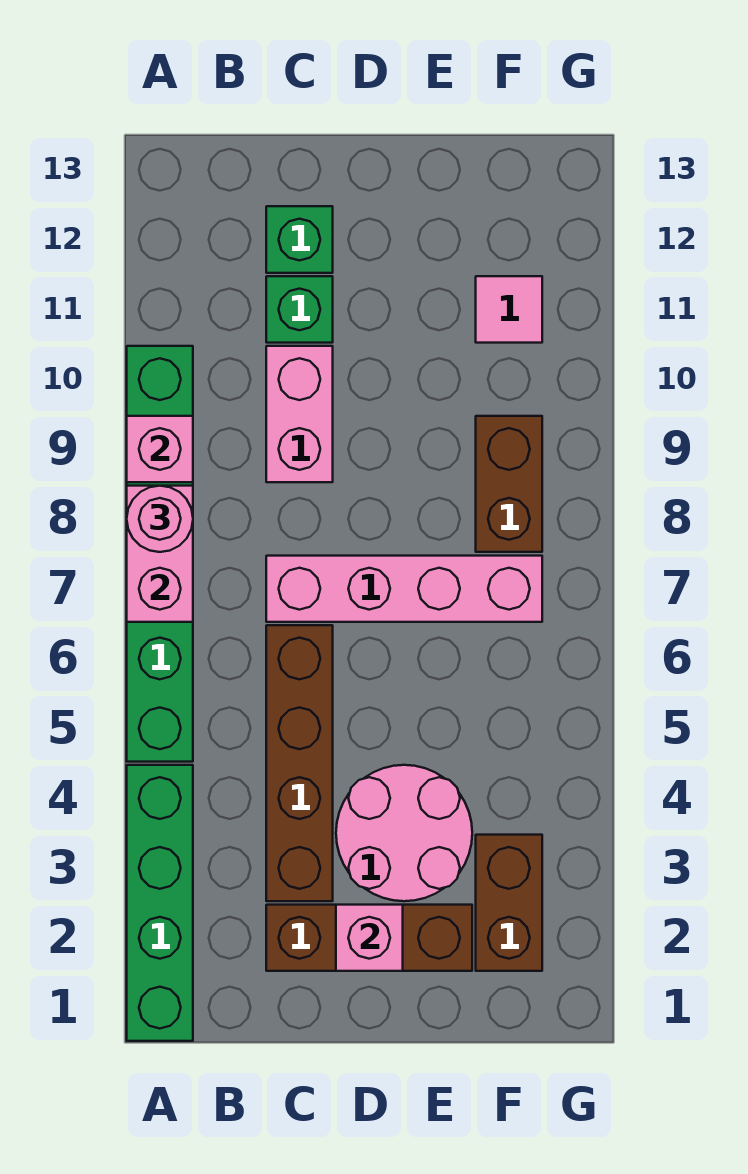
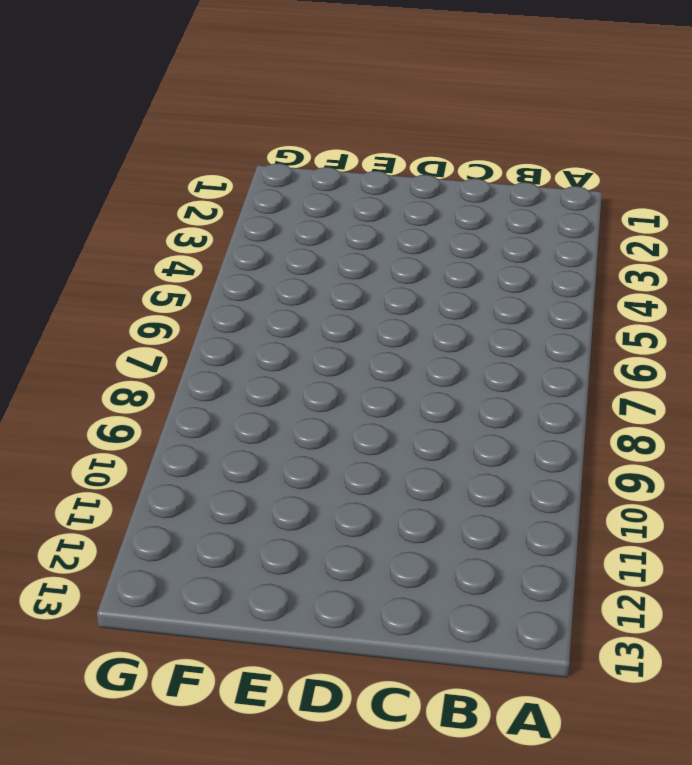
none -> green brick A1:A4 level 1
none -> green brick A5:A10 level 1
none -> brown brick C2:E2 level 1

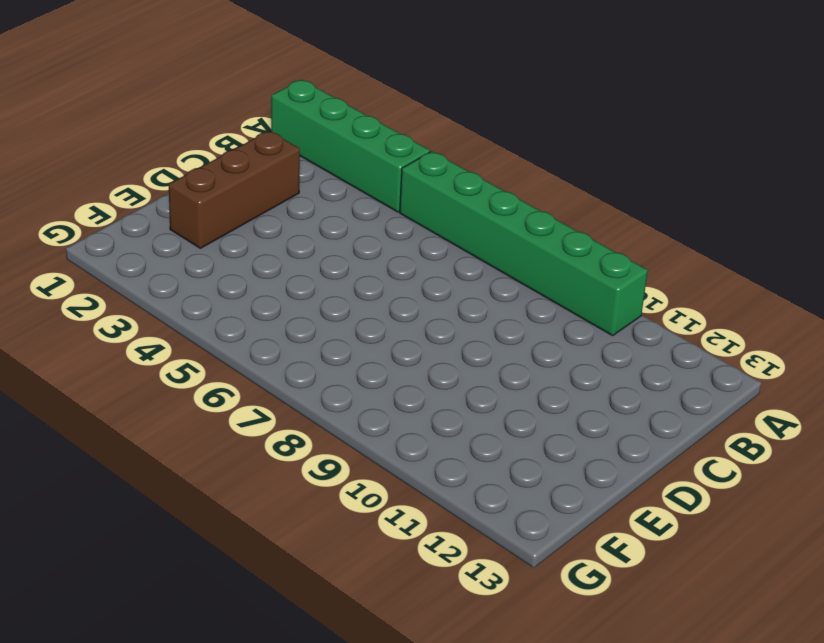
none -> brown brick C3:C6 level 1
none -> pink brick C7:F7 level 1
none -> pink brick C9:C10 level 1

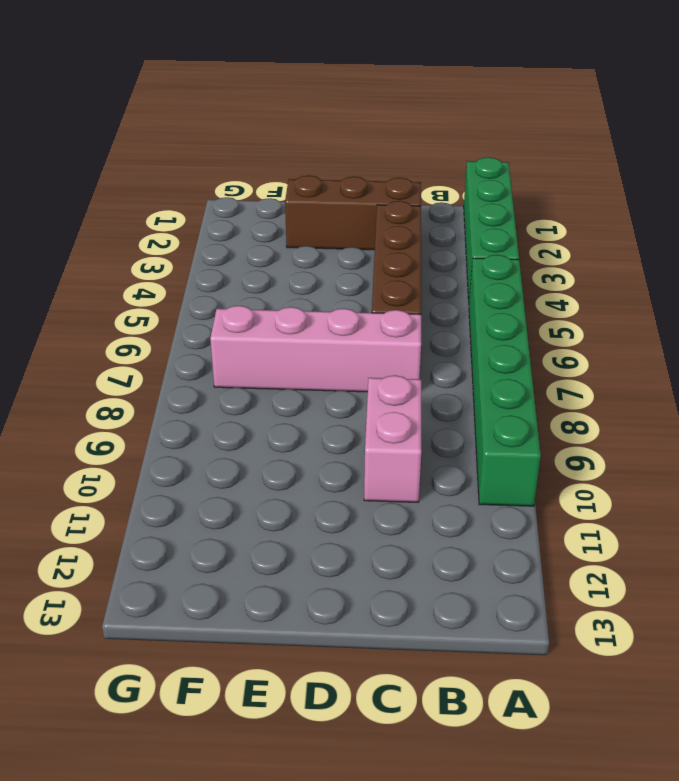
none -> green brick C11 level 1
none -> green brick C12 level 1
none -> pink round brick D3:E4 level 1

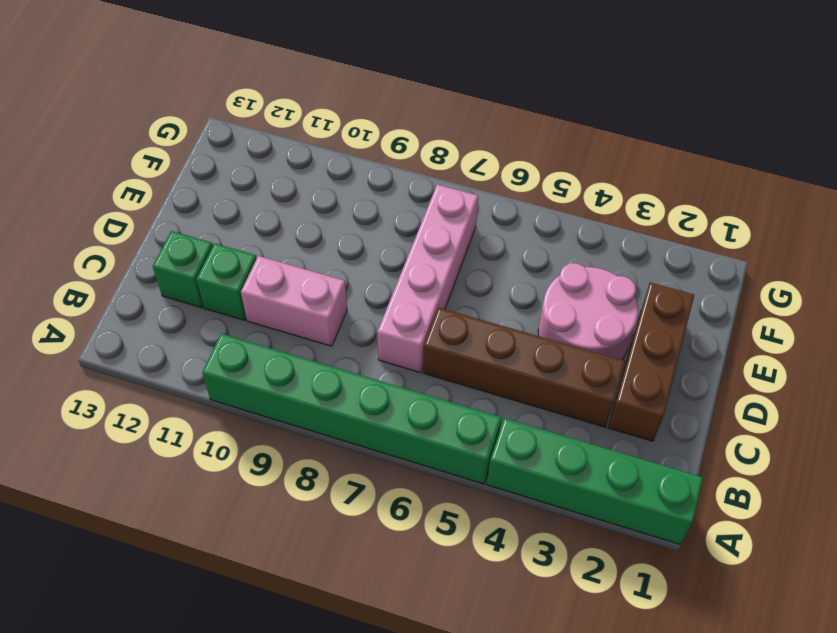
none -> brown brick F2:F3 level 1
none -> brown brick F8:F9 level 1
none -> pink tile F11 level 1

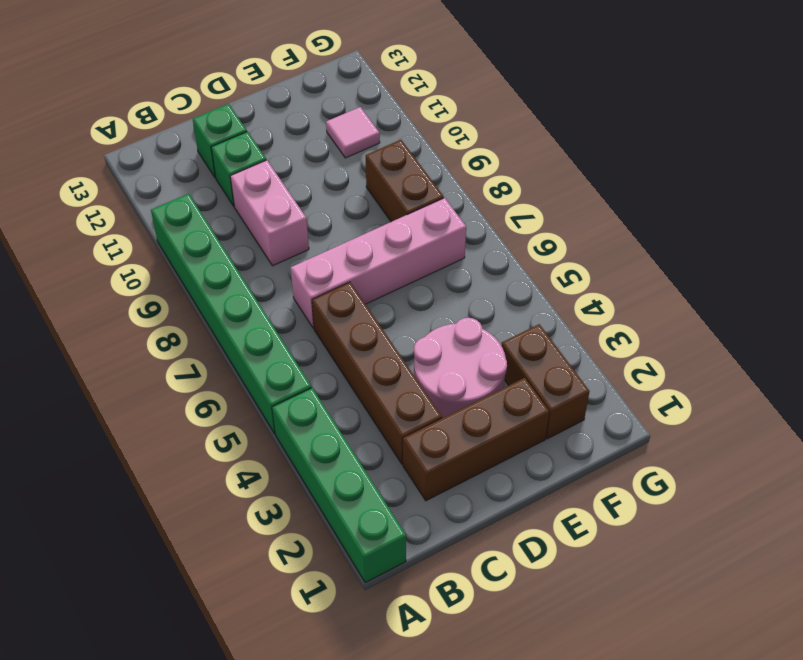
none -> pink brick A7:A8 level 2
none -> pink brick A9 level 2
none -> pink brick D2 level 2

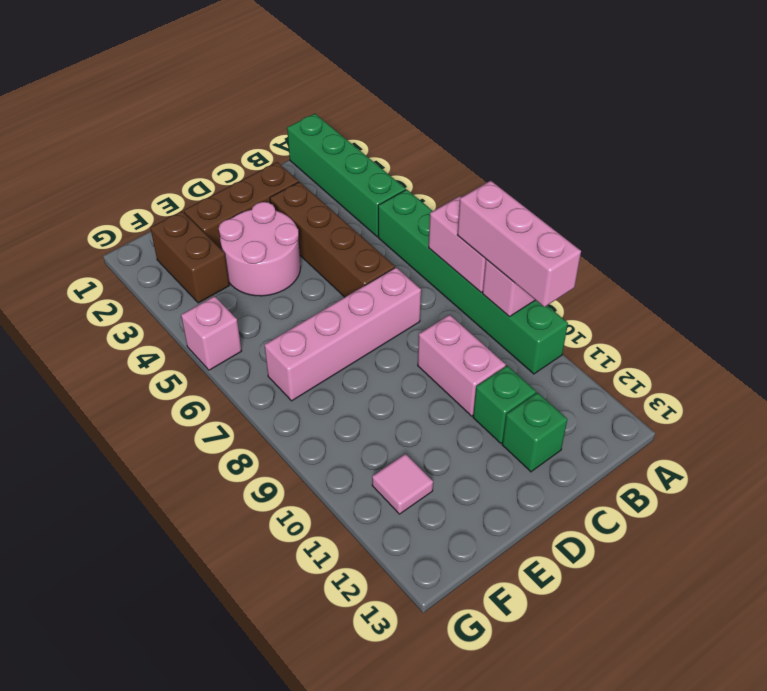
pink brick A8:A10 level 3 -> pink round brick A8 level 3
pink brick G5 level 1 -> pink brick D2 level 2
none -> brown brick F8:F9 level 1

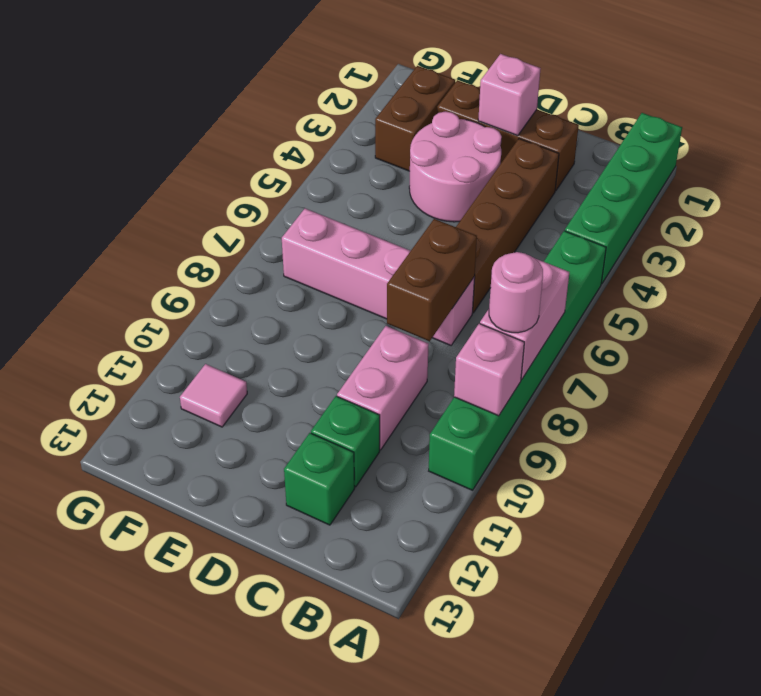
brown brick C7:C8 level 2 -> brown brick F8:F9 level 1

